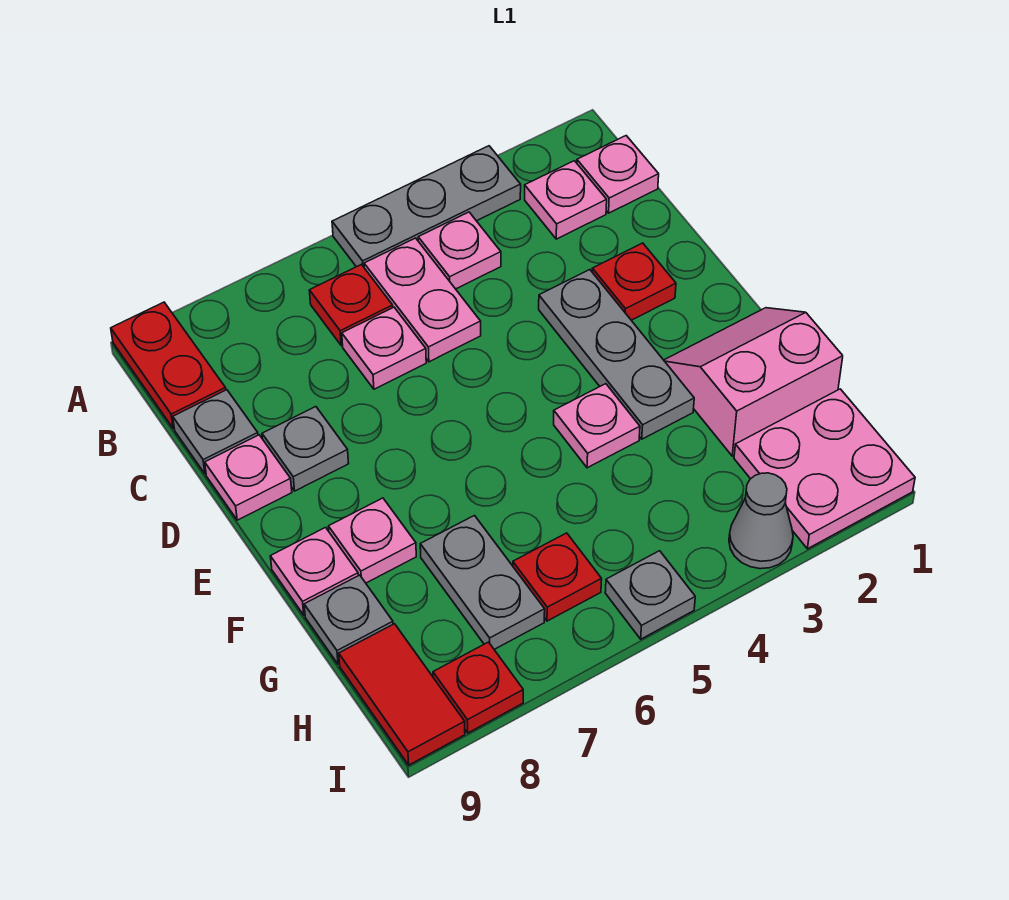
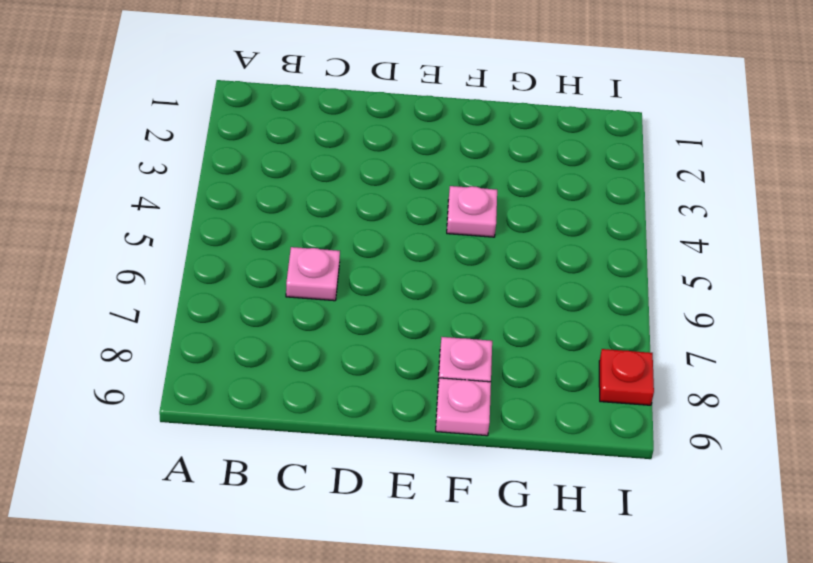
none -> grey plate A3:A5 level 1
none -> red plate A9:B9 level 1
none -> pink plate B1 level 1

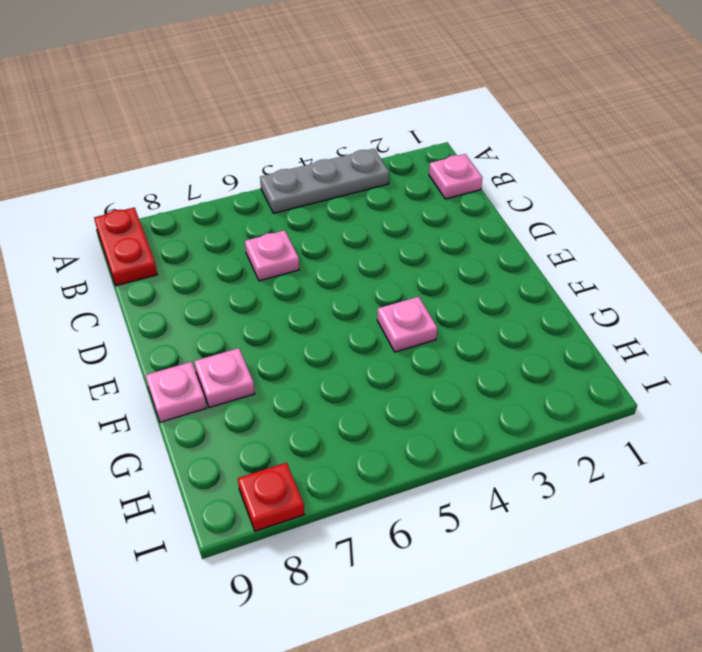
none -> pink plate B2 level 1
none -> pink plate B4 level 1
none -> pink plate B5:C5 level 1

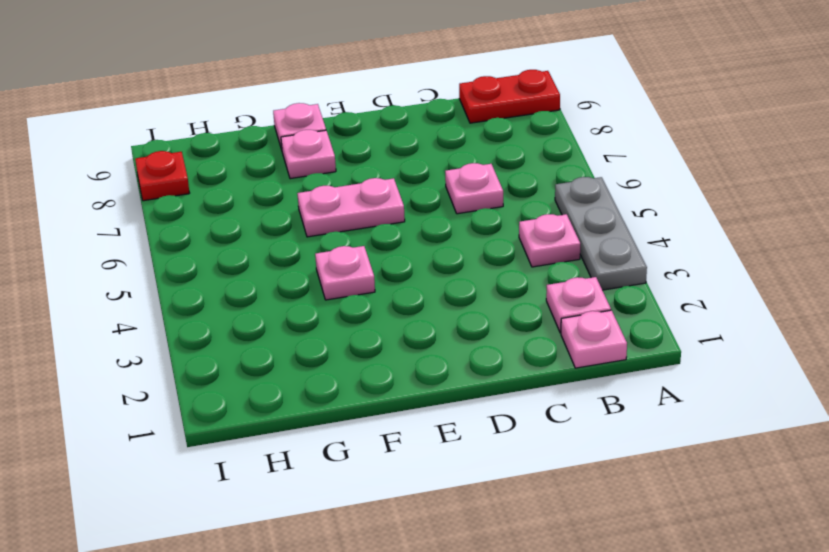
pink plate E6:F6 level 1 -> pink plate B5:C5 level 1
none -> red plate B6 level 1
none -> grey plate C9 level 1
none -> red plate D2 level 1

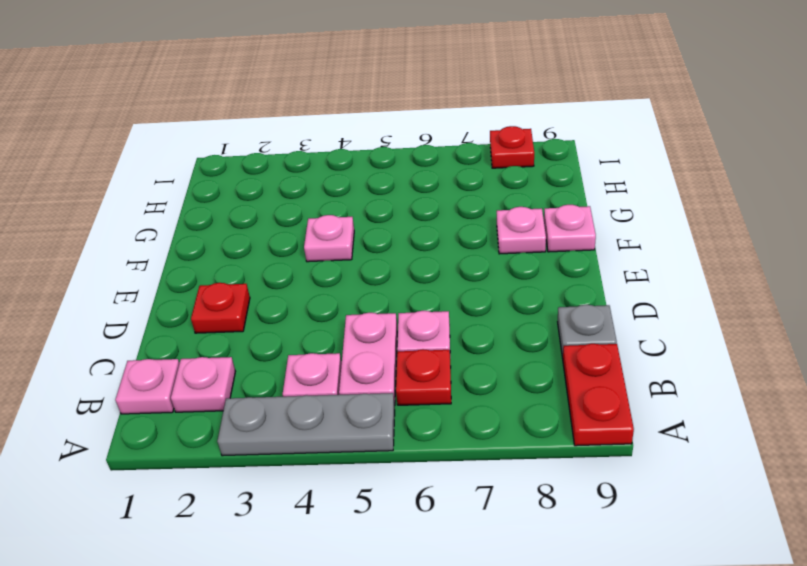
none -> grey plate D3:F3 level 1
none -> grey plate D8 level 1
none -> pink plate D9 level 1

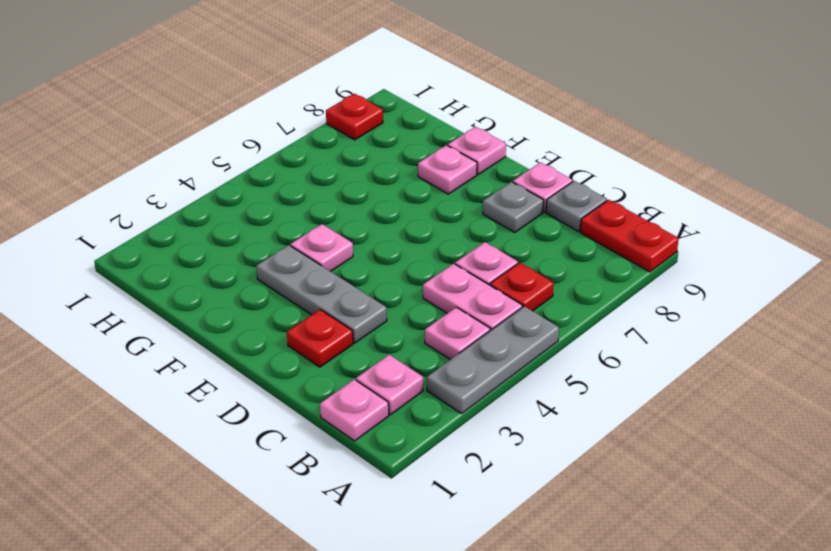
none -> pink slope F1:G2 level 1 top G
none -> grey plate G7:H7 level 1
none -> grey plate G9 level 1

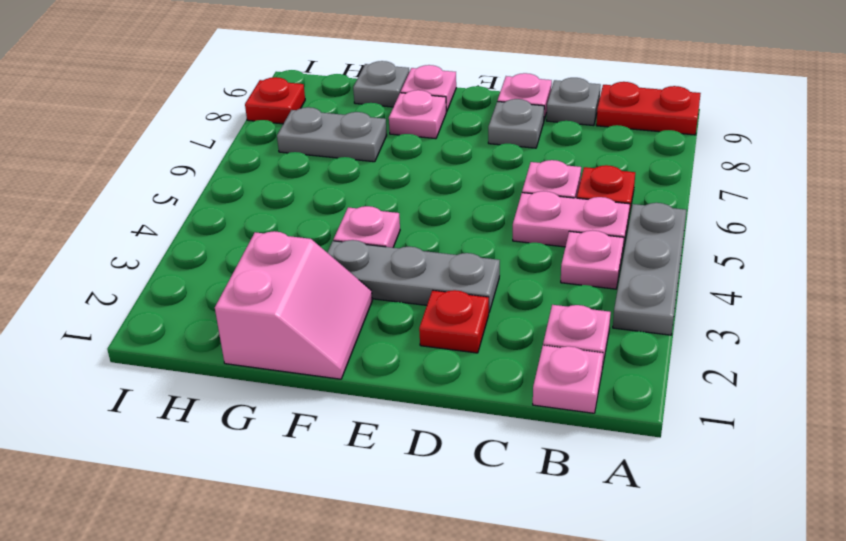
none -> pink plate H1:I2 level 1
none -> red plate H6 level 1
none -> red tile H9:I9 level 1

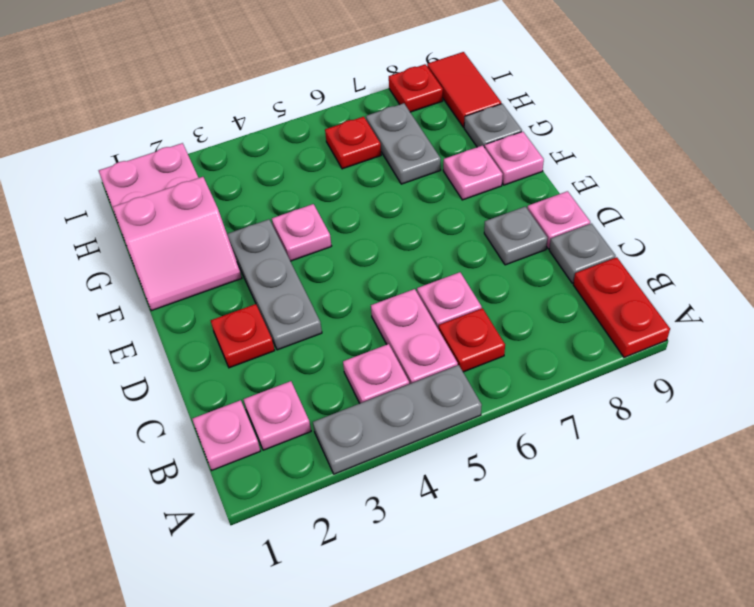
none -> grey cone I3 level 1
none -> grey plate I5 level 1

